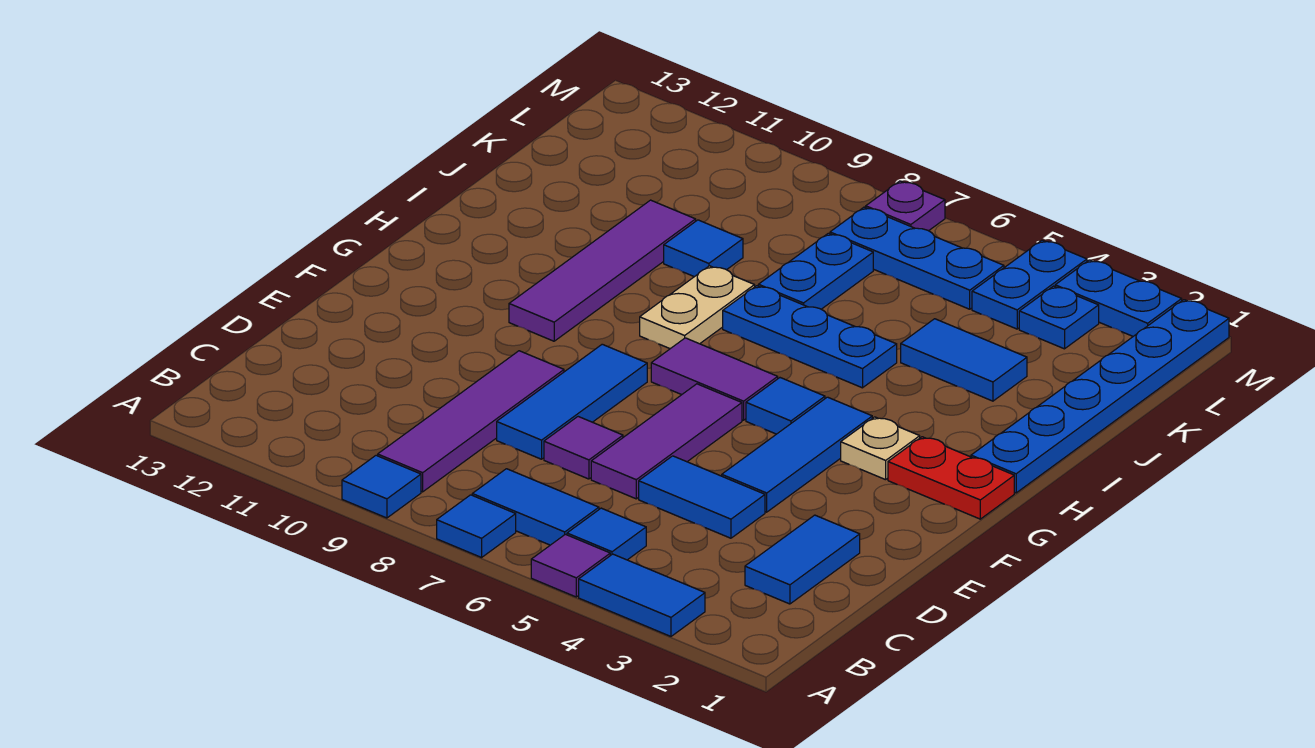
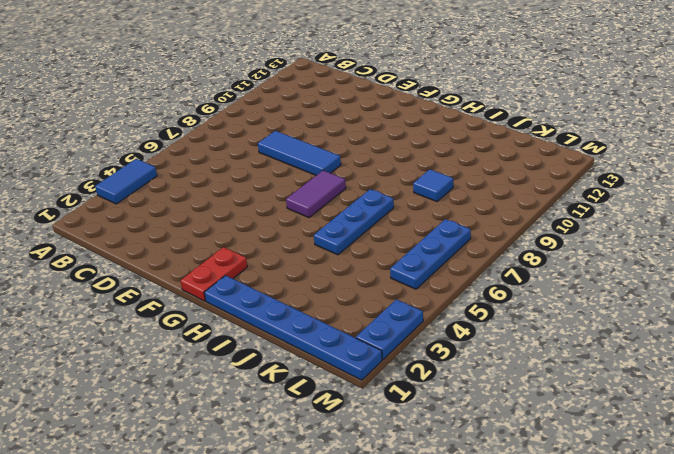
none -> purple tile A5 level 1
none -> blue tile A7 level 1
none -> blue tile A9 level 1

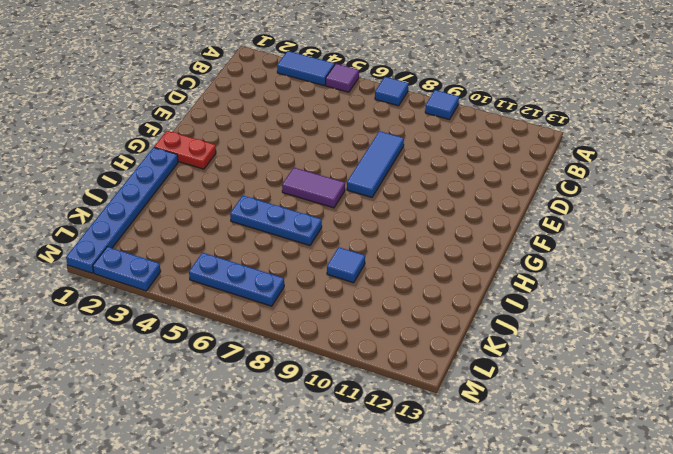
none -> blue tile B5 level 1
none -> blue tile B6:B7 level 1
none -> purple tile B9:E9 level 1

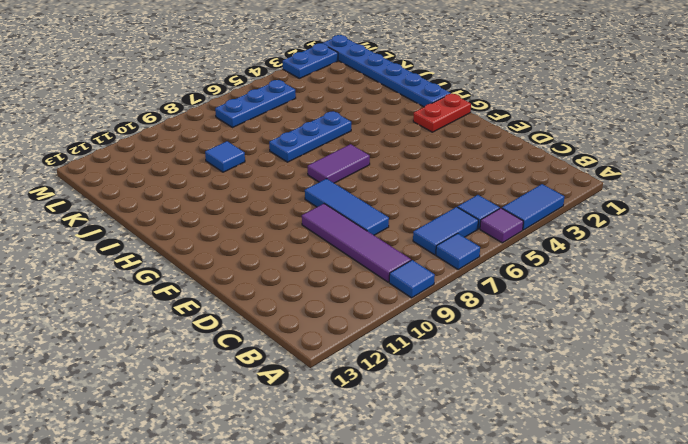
none -> blue tile C2:D2 level 1
none -> blue tile D4:D5 level 1
none -> purple tile D6:F6 level 1

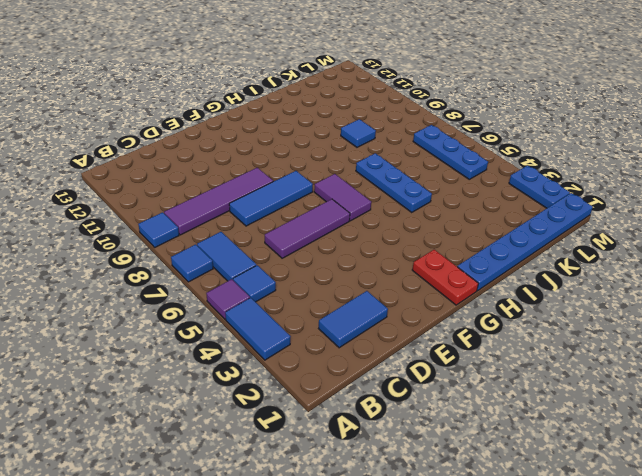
none -> blue tile D4:D5 level 1
none -> purple tile D7 level 1
none -> blue tile E4:G4 level 1

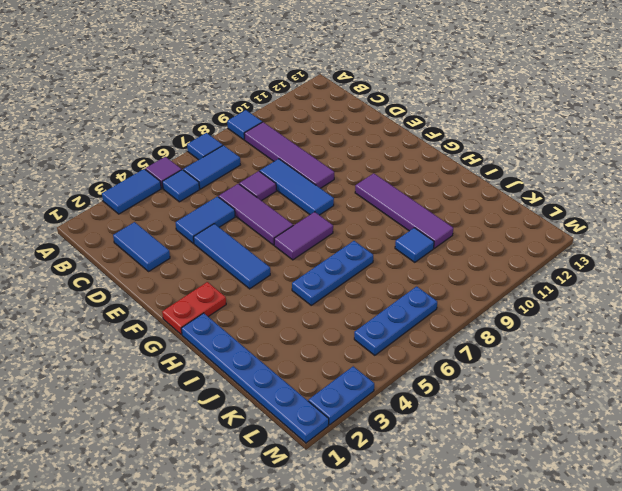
none -> tan plate G3 level 1
none -> blue tile G5 level 1
none -> tan plate H8:I8 level 1

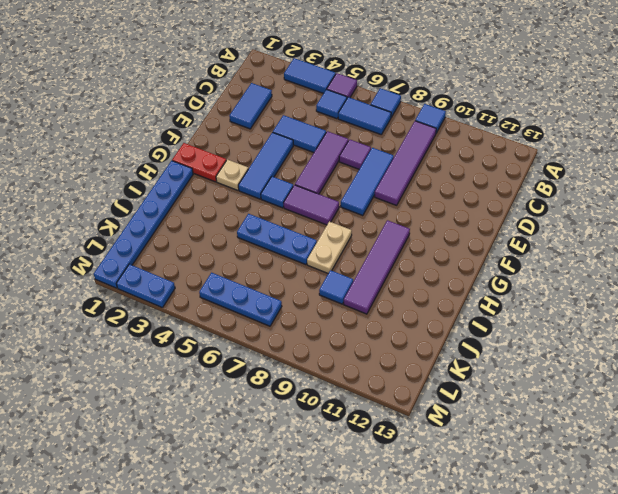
none -> blue tile J3:J4 level 1
none -> blue plate J7:K7 level 1
none -> blue plate L3 level 1

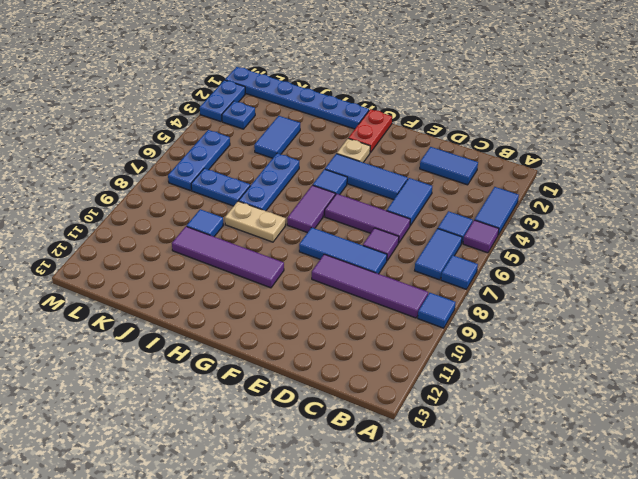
none -> blue plate L4:M4 level 1
none -> purple plate M7 level 1

